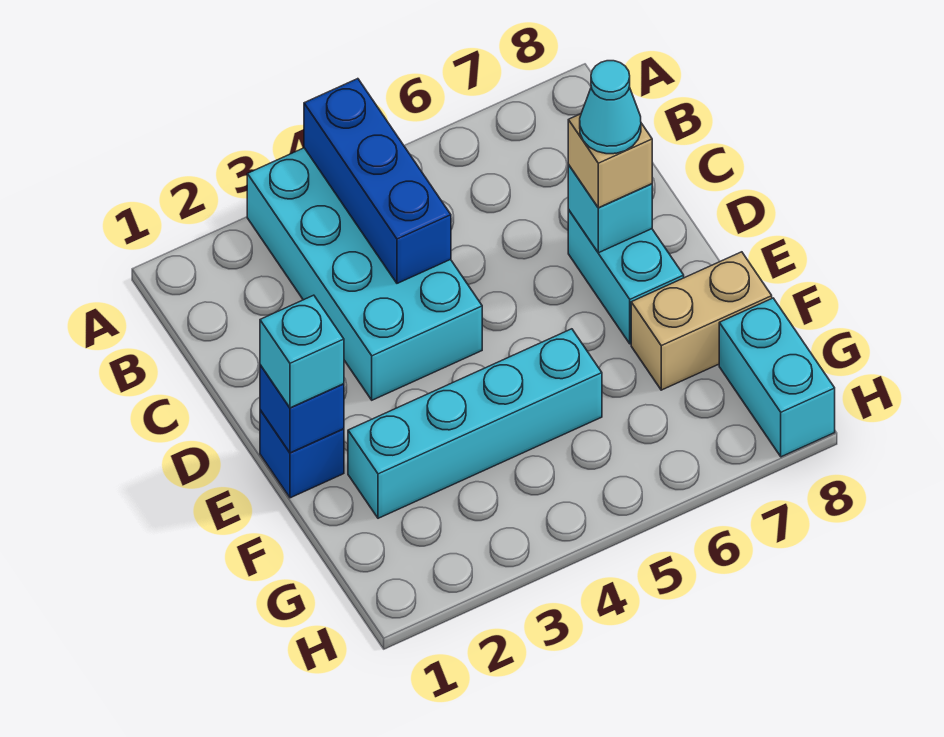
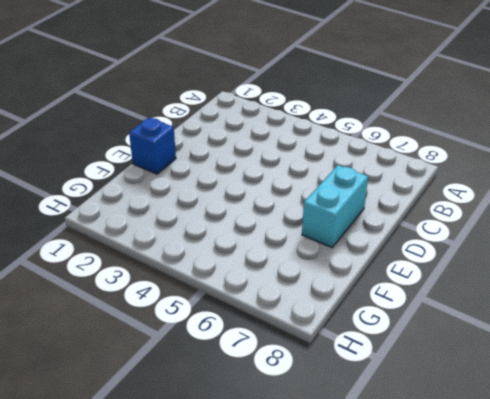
none -> cyan brick A3:D4 level 1
none -> cyan brick F2:F5 level 1
none -> tan brick F7:F8 level 1

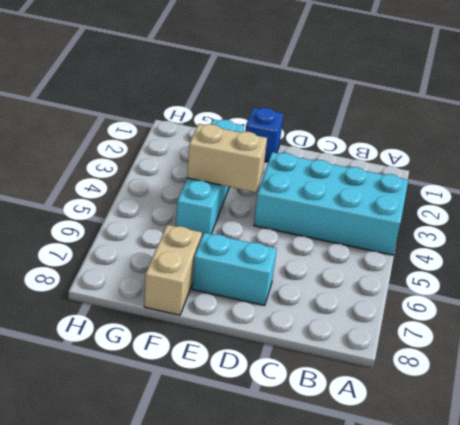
tan brick E4:F4 level 2 -> none
none -> cyan brick G8:H8 level 1
none -> blue brick A4:C4 level 2
none -> cyan brick D7 level 2

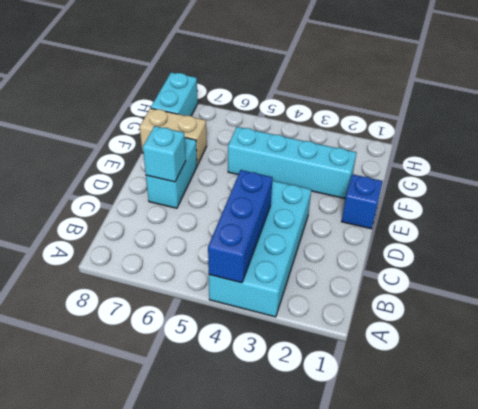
none -> blue brick E1 level 2
none -> tan brick D7 level 3
none -> cyan brick E1 level 3

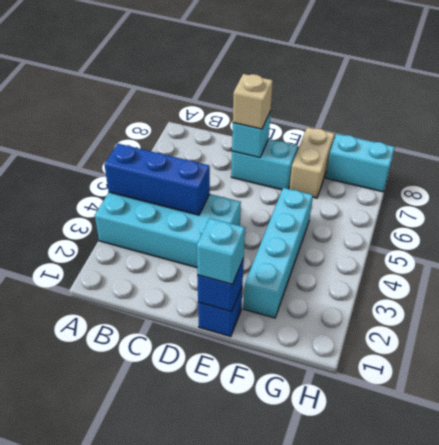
none -> cyan cone D7 level 4

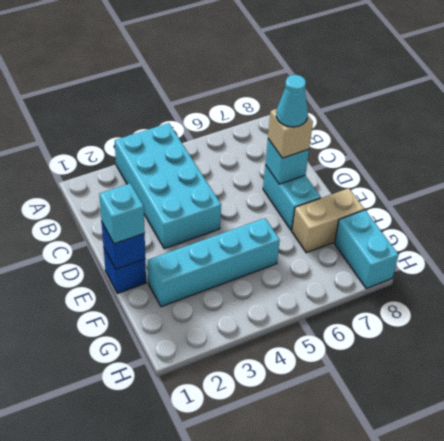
none -> blue brick A4:C4 level 2

